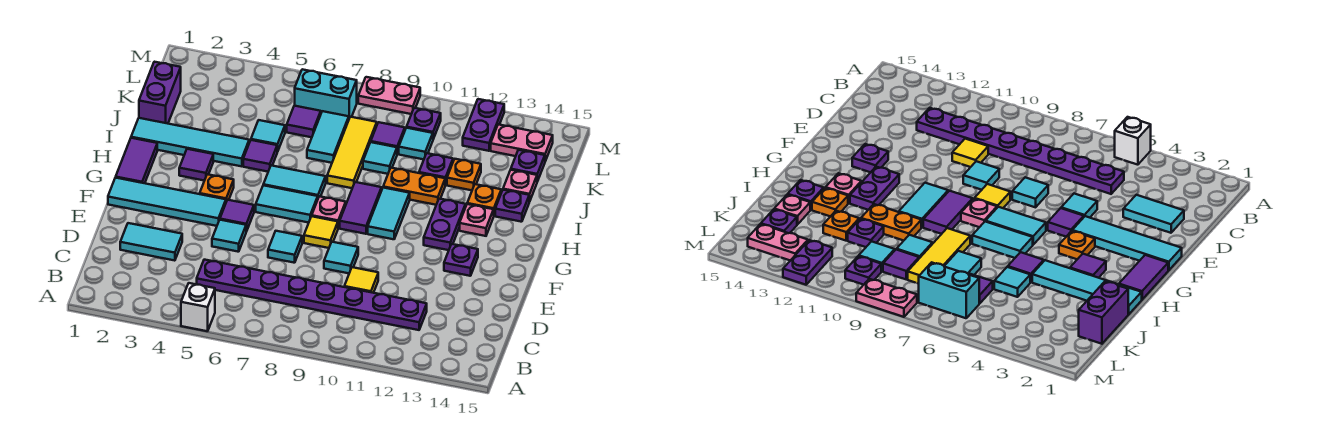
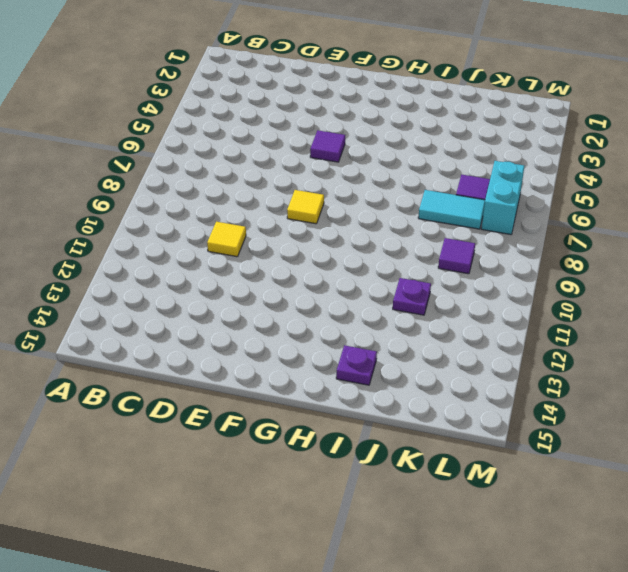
none -> white brick A5 level 1
none -> purple plate C5:C12 level 1
none -> cyan tile D2:D3 level 1
none -> cyan tile E5 level 1

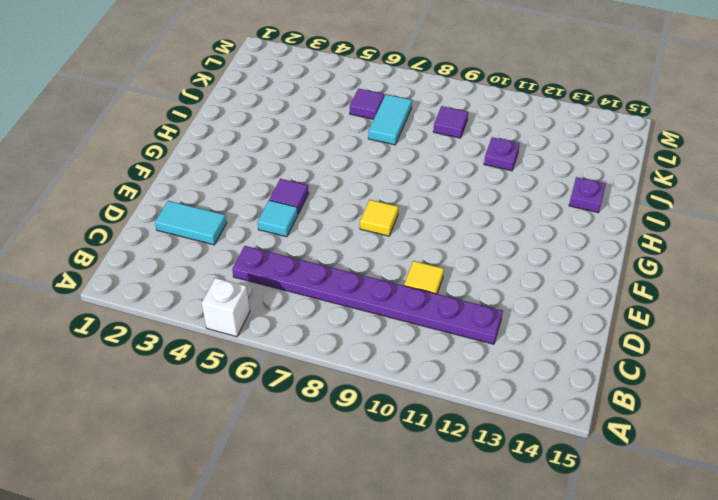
none -> cyan tile E7 level 1
none -> cyan tile E9 level 1
none -> cyan tile F1:F4 level 1
none -> purple plate F13 level 1

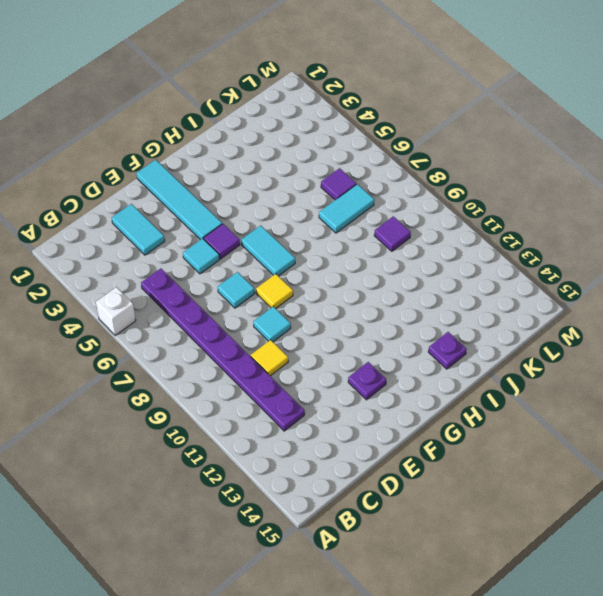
none -> purple tile G1:H1 level 1
none -> orange plate G4 level 1
none -> pink plate G8 level 1
none -> purple tile G9:H9 level 1

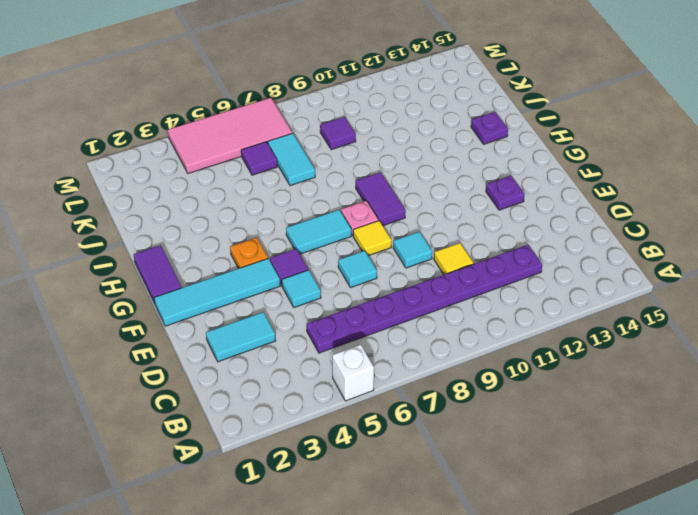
pink tile L4:M7 level 1 -> cyan brick L6:L7 level 1
none -> cyan tile G10:H10 level 1
none -> purple plate G12:H12 level 1
none -> purple tile H3 level 1
none -> cyan tile H6:H7 level 1

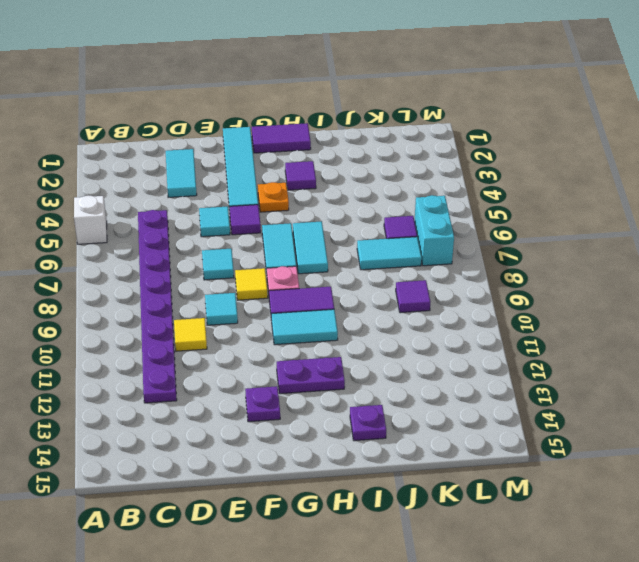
none -> pink plate H13 level 1
none -> cyan tile I1:I4 level 1
none -> purple tile I5 level 1
none -> yellow tile I8:K8 level 1

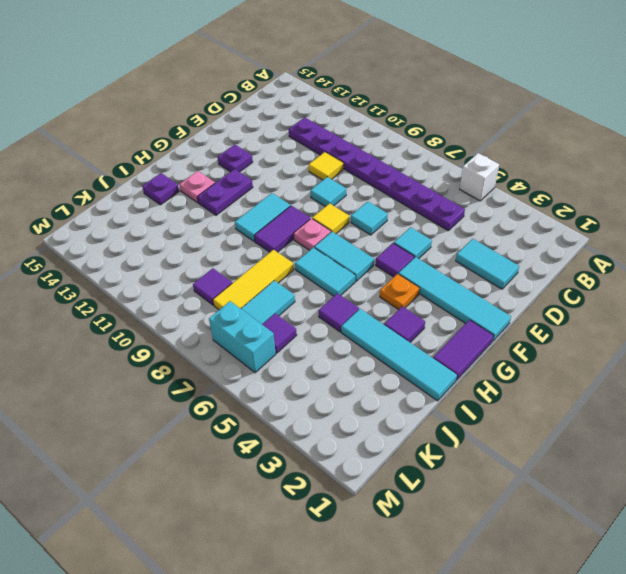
none -> orange plate I10:I11 level 1
none -> orange plate I13 level 1
none -> purple brick J1:K1 level 1
none -> cyan tile J5 level 1

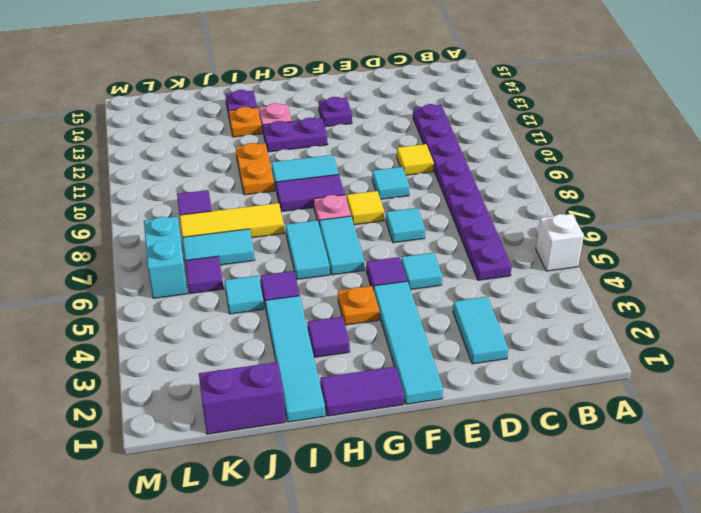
none -> cyan tile J9 level 1
none -> purple plate J11 level 1
none -> orange plate J12 level 1
none -> pink plate J14 level 1

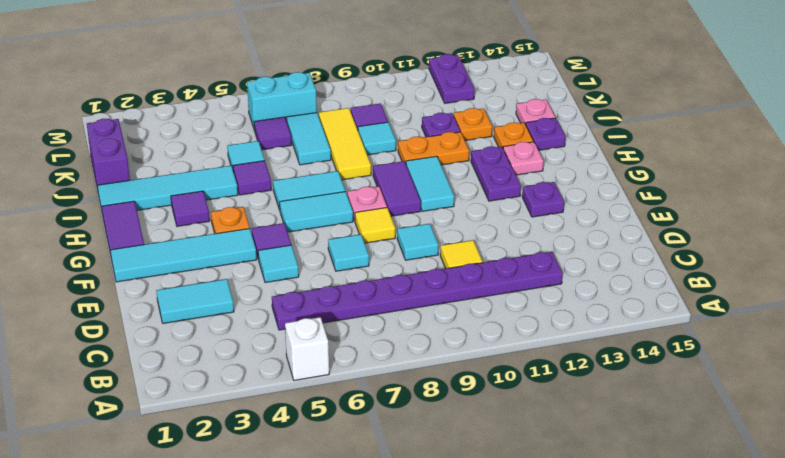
none -> cyan tile K10 level 1
none -> purple plate K14 level 1
none -> purple plate L10 level 1
none -> pink plate L13:L14 level 1

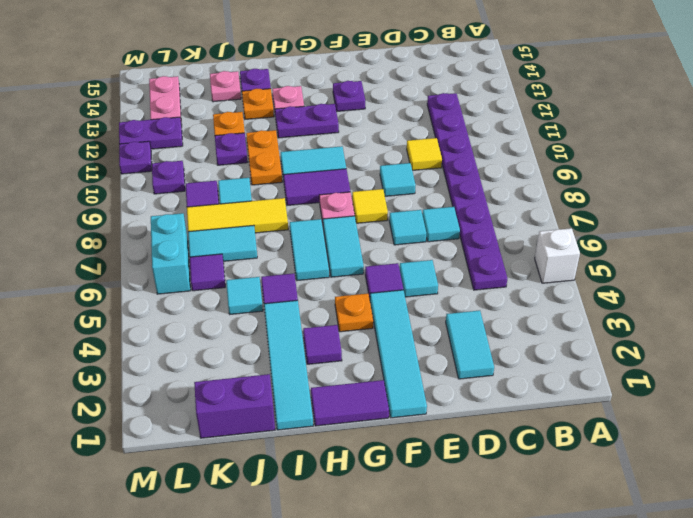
cyan tile D7 level 1 -> cyan tile K10 level 1
purple plate M11 level 1 -> purple plate K14 level 1
none -> pink plate M8:M9 level 1

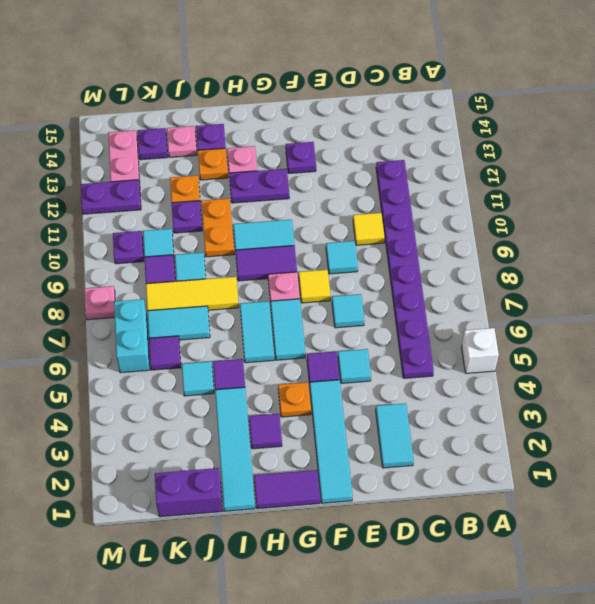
pink plate M8 level 1 -> pink plate M8:M9 level 1

